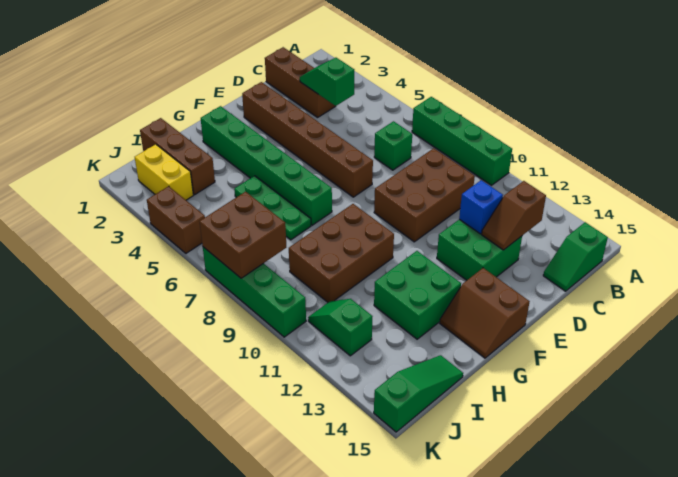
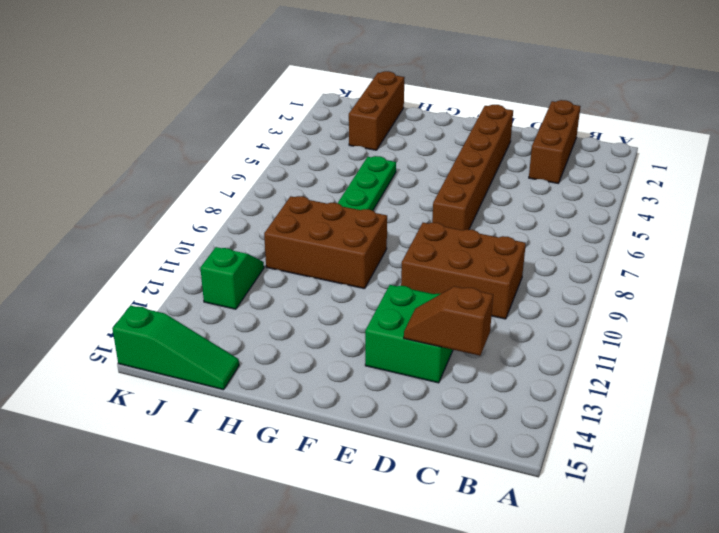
none -> green brick A7:A10 level 1
none -> green slope B15:C15 level 1 top B
none -> green brick C7 level 1

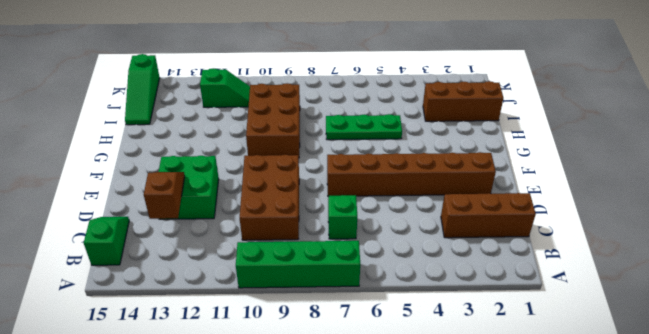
none -> brown slope F14:G15 level 1 top F
none -> green brick G2:G7 level 1
none -> green brick G12:H13 level 1

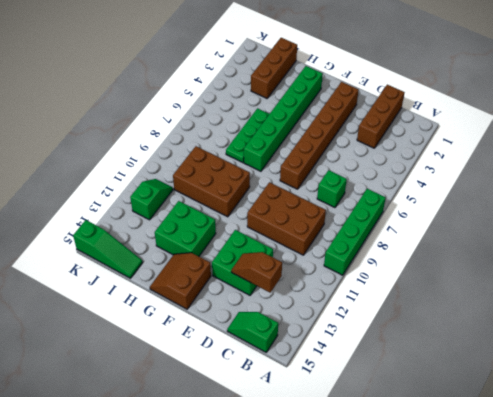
none -> yellow brick J2:J3 level 1
none -> brown brick K4:K5 level 1
none -> green brick K7:K10 level 1

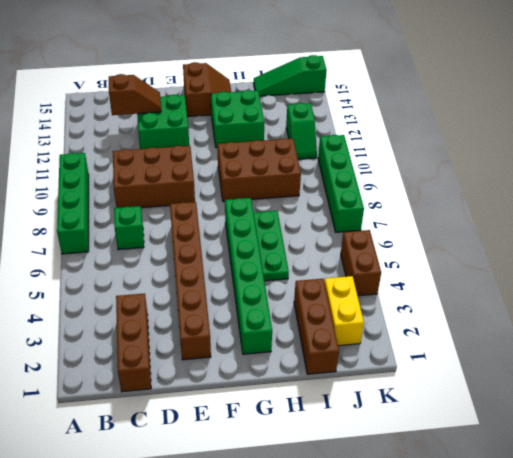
none -> green slope B15:C15 level 1 top B
none -> green slope C3:C4 level 2 top 4
none -> blue brick D12 level 2

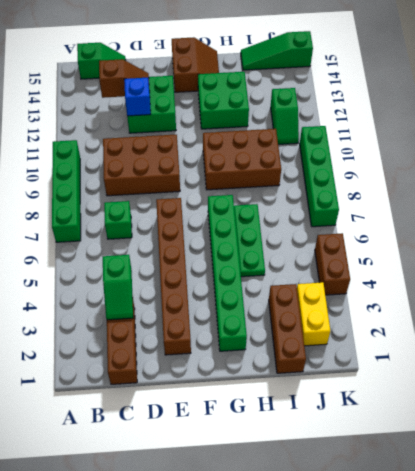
none -> brown brick J7:K8 level 2

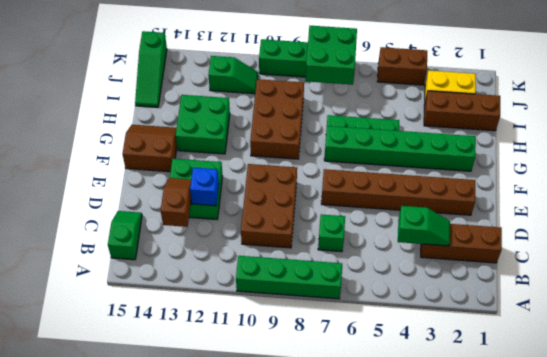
green brick J7:K8 level 2 -> brown brick J7:K8 level 2

